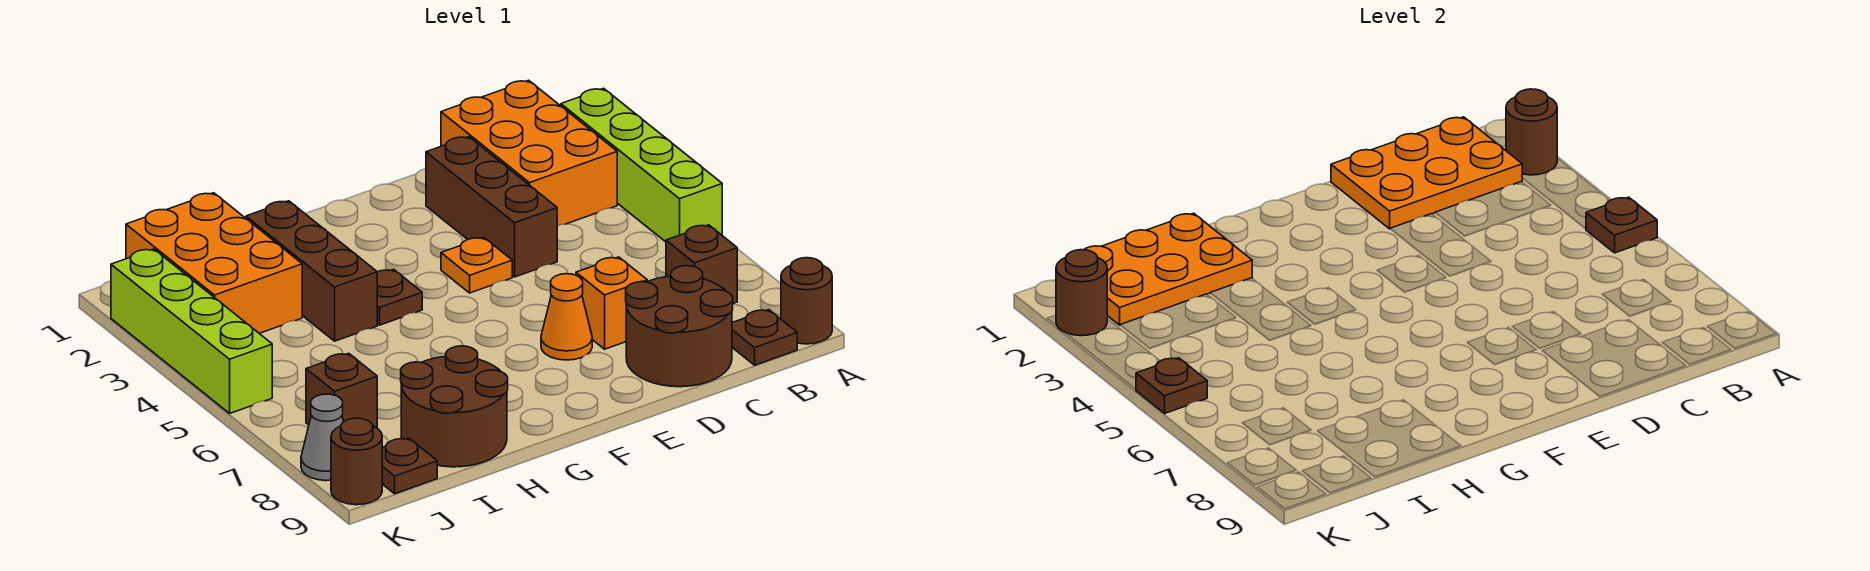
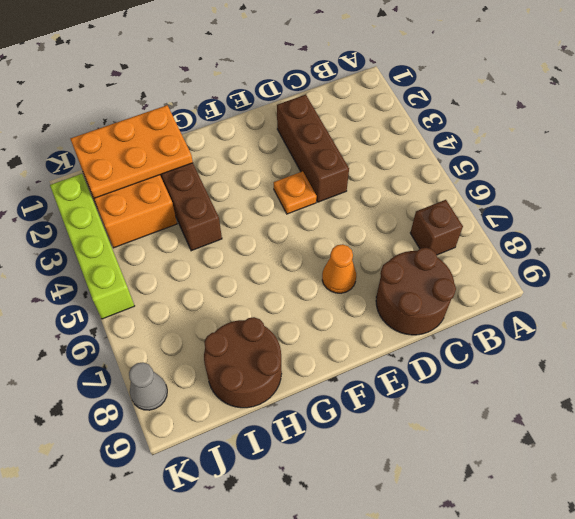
none -> lime brick A2:A5 level 1
none -> brown round brick A9 level 1
none -> orange brick B1:C3 level 1

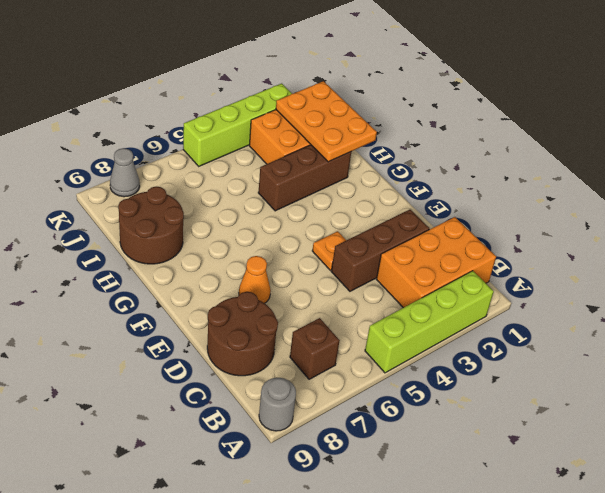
grey round brick A9 level 1 -> brown round brick A9 level 1
none -> brown plate B9 level 1
none -> orange brick D7 level 1
none -> brown plate G4 level 1

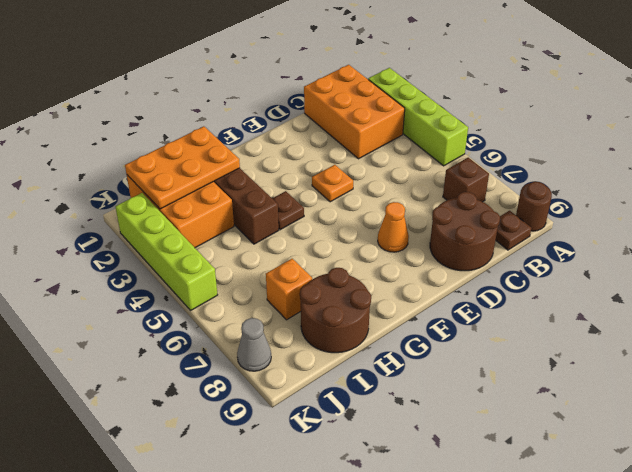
orange brick I7 level 1 -> orange brick D7 level 1
none -> brown brick D2:D4 level 1
none -> brown brick J7 level 1
none -> brown plate J9 level 1

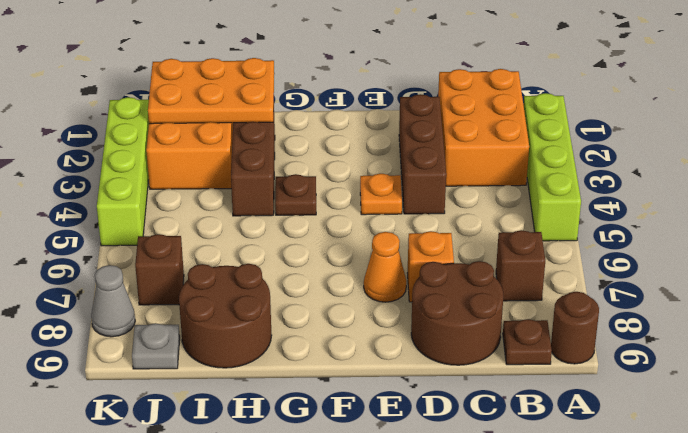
grey plate J9 level 1 -> brown plate J9 level 1
none -> brown round brick K9 level 1
none -> brown round brick A2 level 2
none -> brown plate A5 level 2

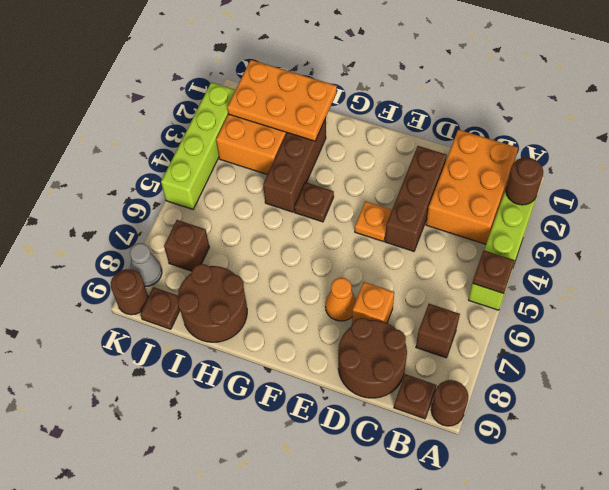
none -> orange plate B1:D2 level 2
none -> brown round brick K2 level 2
none -> brown plate K5 level 2

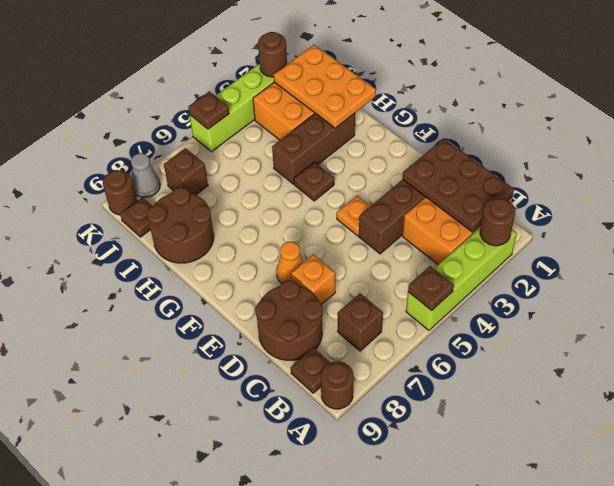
brown plate B1:D2 level 2 -> orange plate B1:D2 level 2

